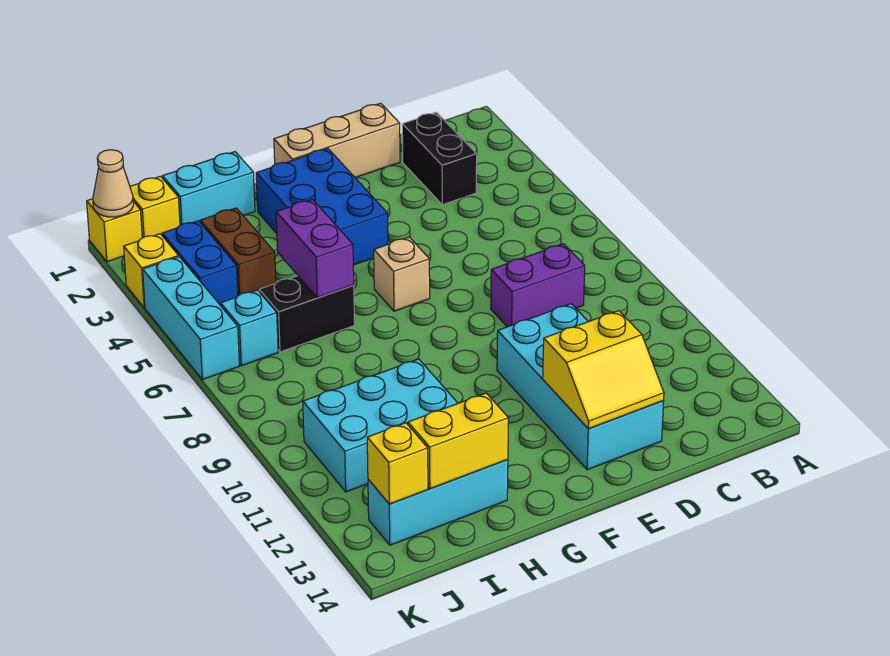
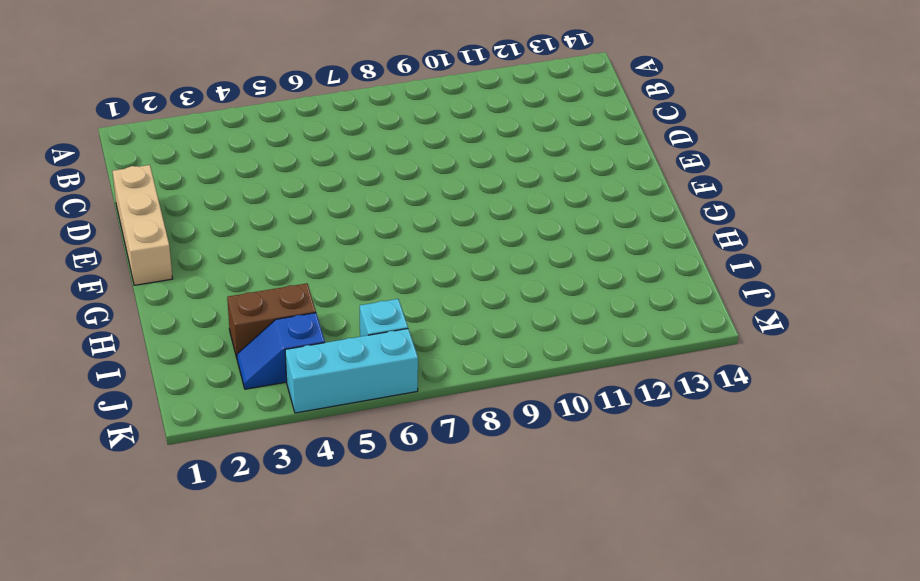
blue slope J3:J4 level 1 top 4 -> blue brick J3:J4 level 1
none -> black brick C2:C3 level 1
none -> purple brick C8:D8 level 1
none -> cyan brick D10:E13 level 1

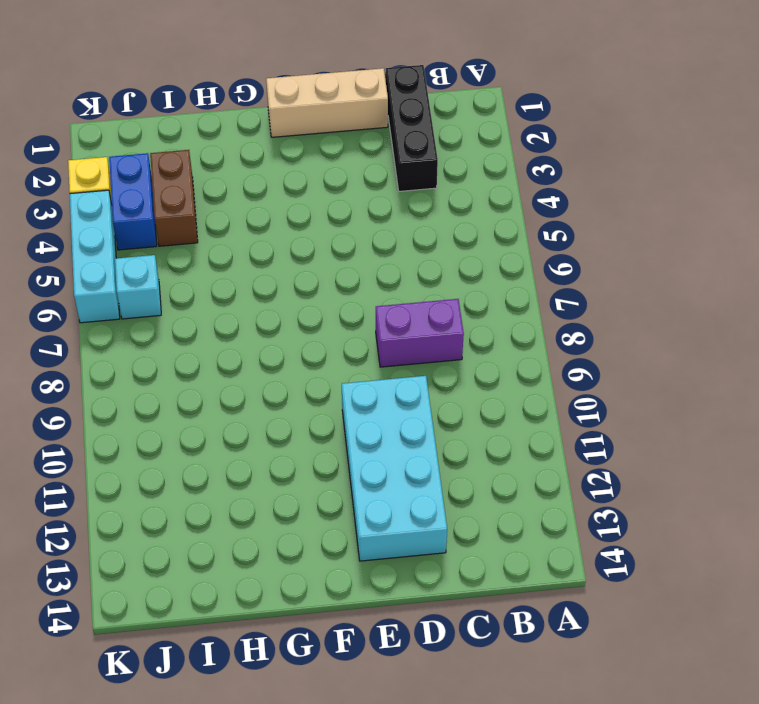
black brick C1:C3 level 1 -> black brick C2:C3 level 1
none -> blue brick F2:G4 level 1
none -> tan brick F6 level 1
none -> cyan brick H1:I1 level 1

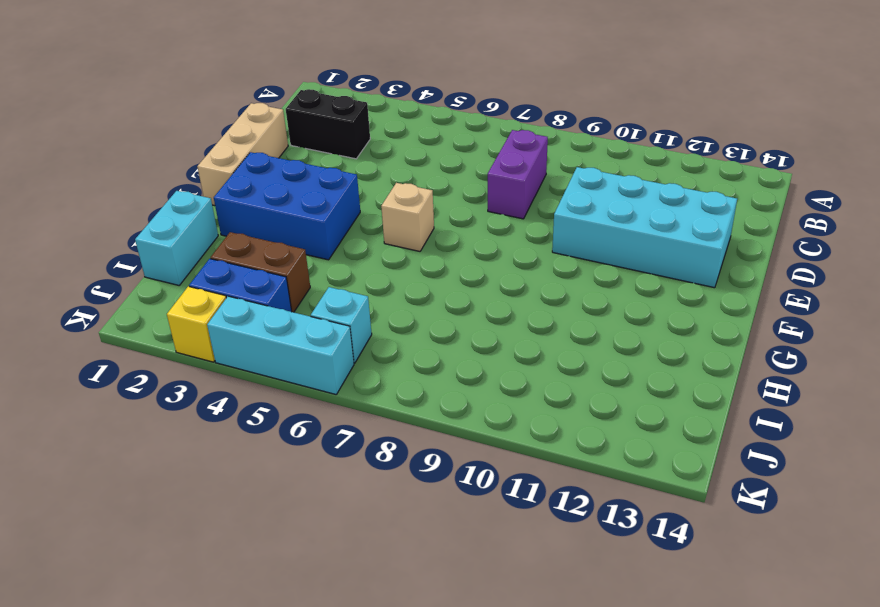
none -> black brick H6:I6 level 1
none -> cyan brick H10:J11 level 1
none -> cyan brick H13:J13 level 1

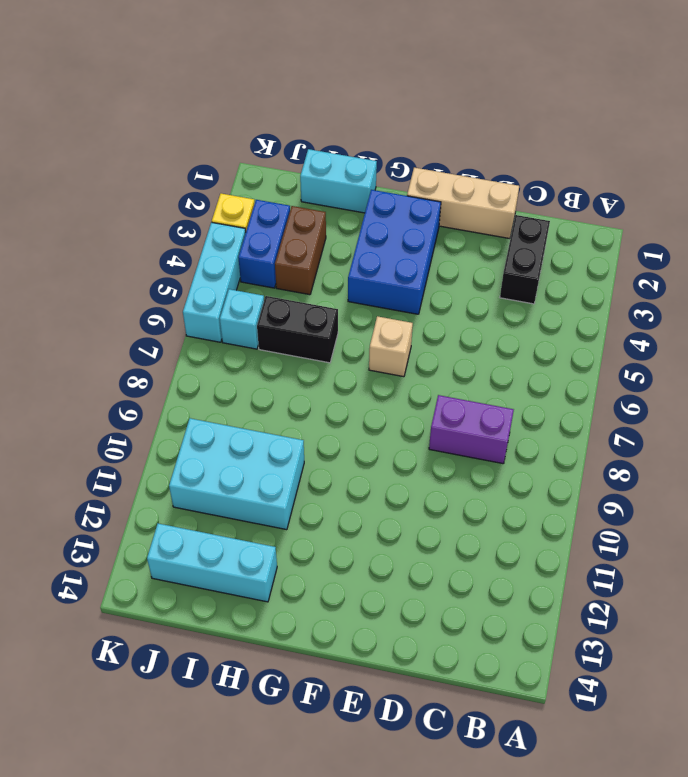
none -> cyan brick D10:E13 level 1
none -> yellow brick J1 level 1
none -> yellow brick K1 level 1

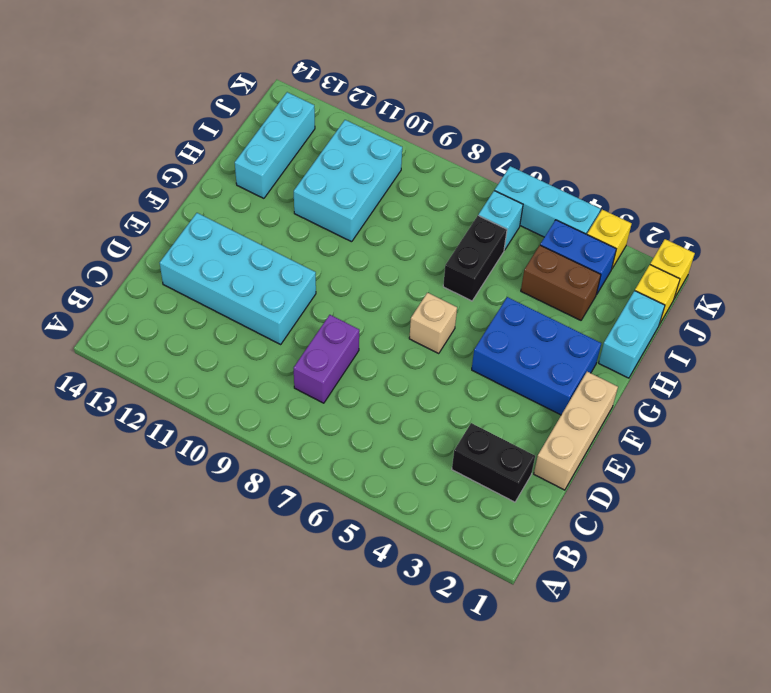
none -> yellow slope D12:E13 level 2 top 12
none -> purple brick H5:H6 level 2
none -> yellow brick H13:I13 level 2

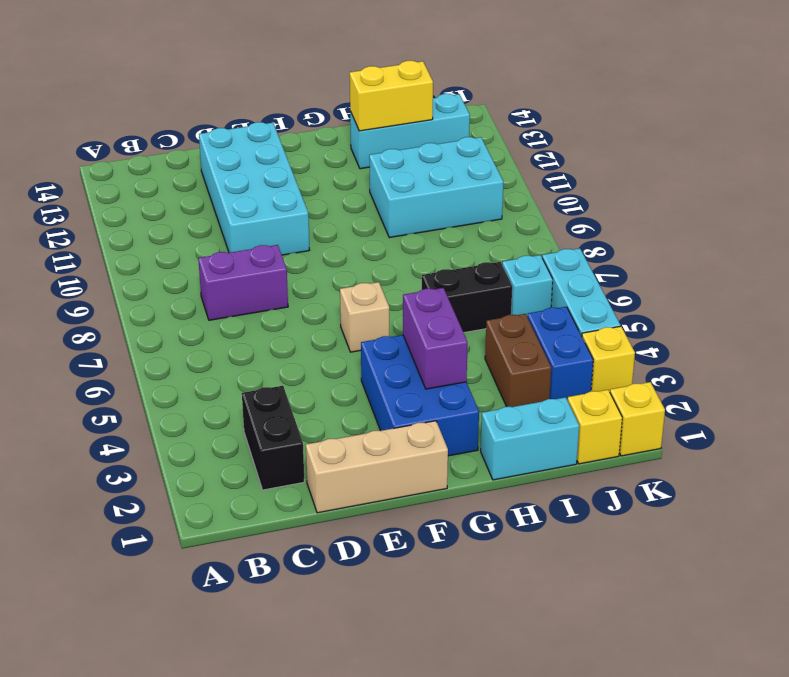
purple brick G3:G4 level 2 -> purple brick H5:H6 level 2
none -> yellow slope D12:E13 level 2 top 12
none -> yellow brick J13 level 2
none -> tan cone K1 level 2

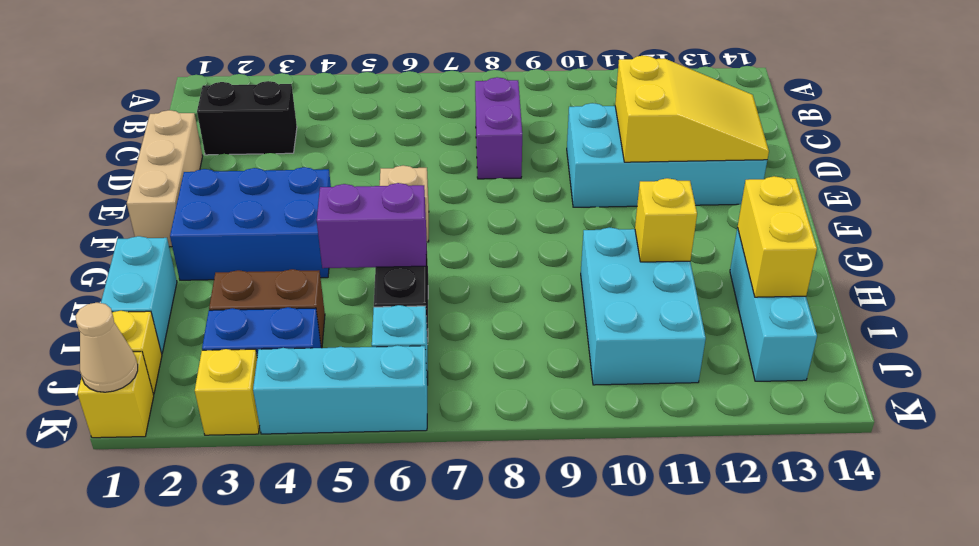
yellow slope D11:E13 level 2 top 11 -> yellow slope D12:E13 level 2 top 12
yellow brick H11 level 2 -> yellow brick J13 level 2

